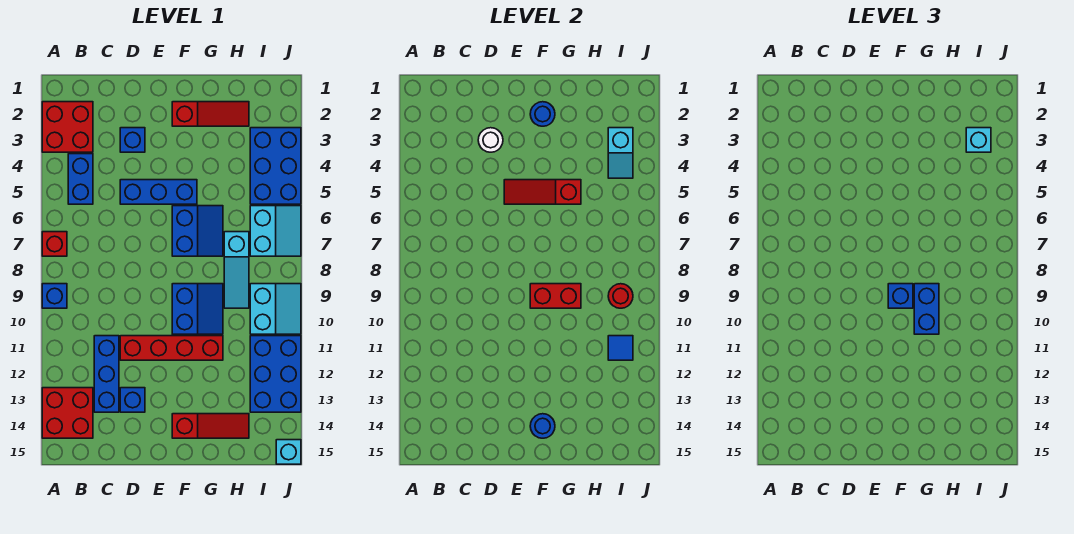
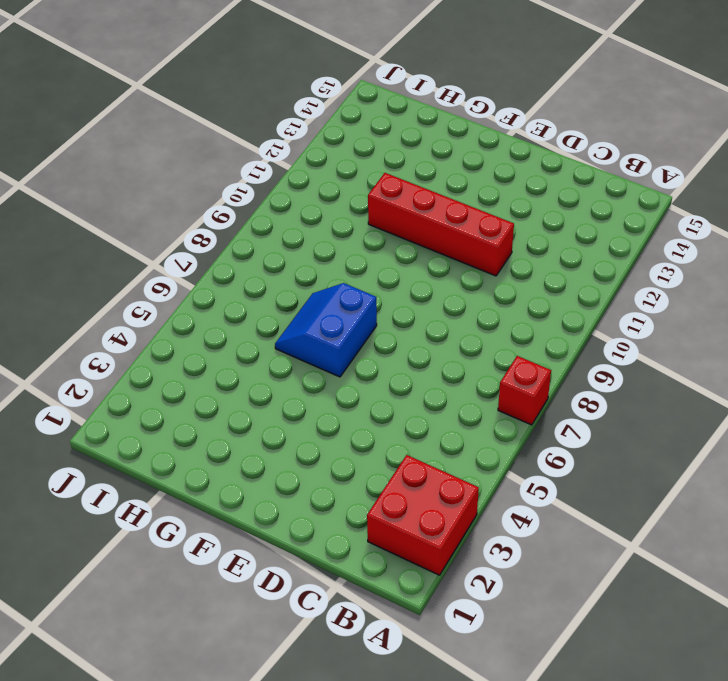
none -> blue brick A9 level 1
none -> red brick A13:B14 level 1
none -> blue brick B4:B5 level 1
none -> blue brick C11:C13 level 1

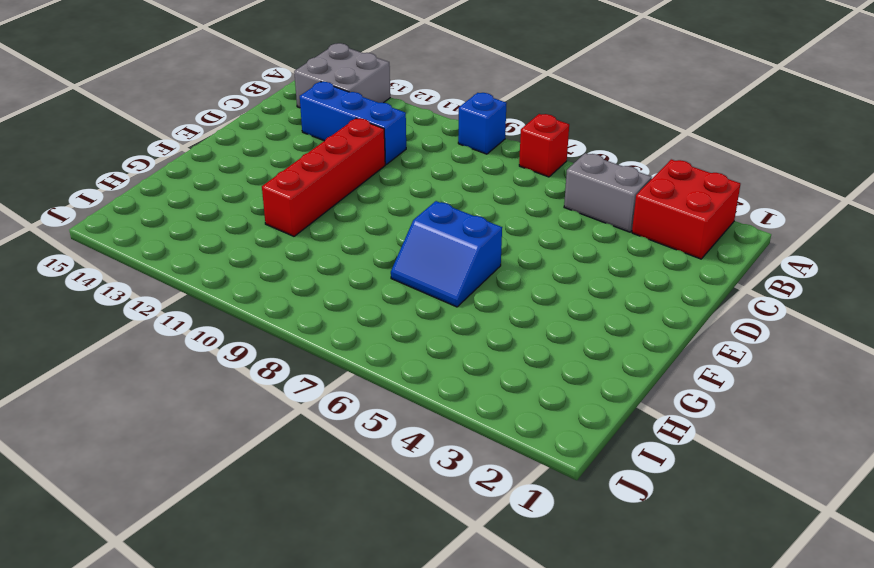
grey brick A13:B14 level 1 -> red brick A13:B14 level 1
grey brick B4:B5 level 1 -> blue brick B4:B5 level 1
none -> blue brick D3 level 1
none -> blue brick D5:F5 level 1
none -> blue brick D13 level 1
none -> red slope F2:H2 level 1 top F

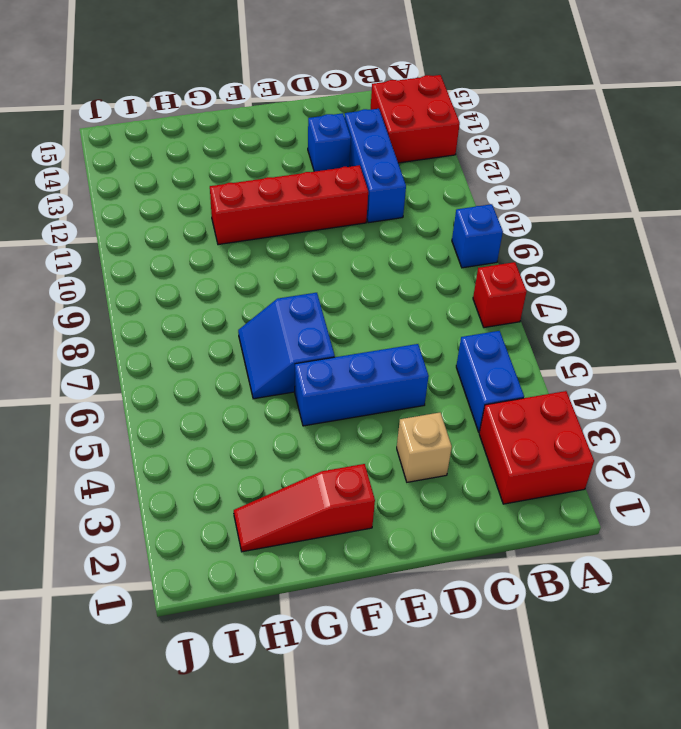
tan brick D3 level 1 -> blue brick D3 level 1
none -> blue slope F9:G10 level 1 top F
none -> red slope F14:H14 level 1 top F
none -> cyan slope H7:H9 level 1 top 7
none -> blue brick I3:J5 level 1

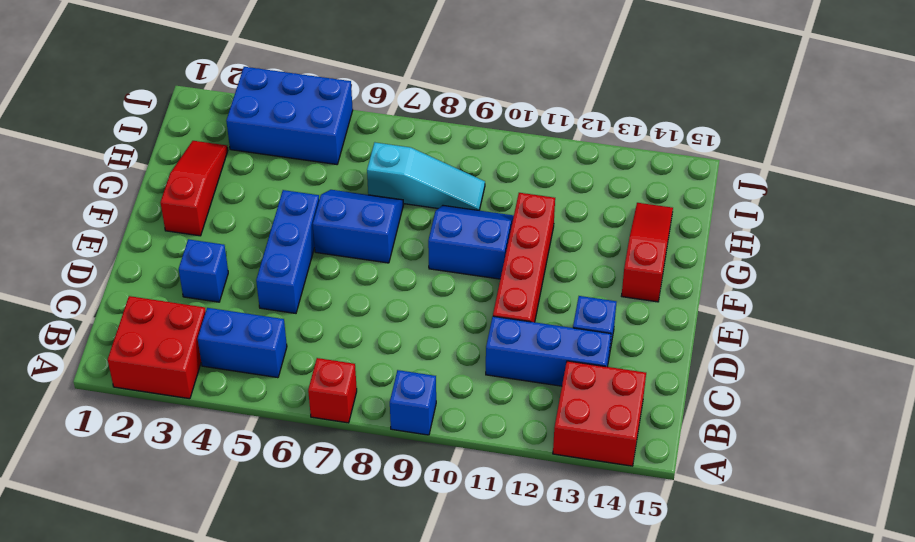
none -> cyan slope I6:J7 level 1 top I
none -> cyan slope I9:J10 level 1 top I
none -> blue brick I11:J13 level 1
none -> cyan brick J15 level 1

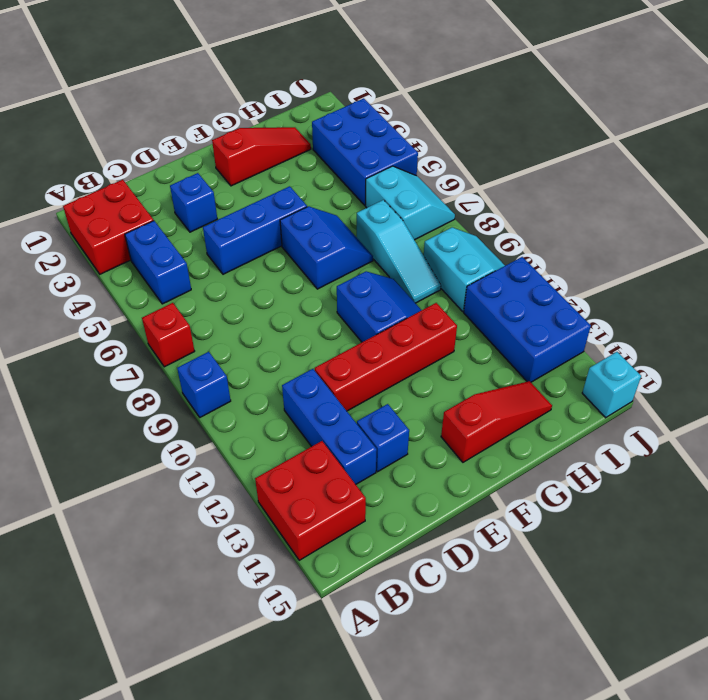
none -> white round brick D3 level 2
none -> red slope E5:G5 level 2 top G
none -> blue round brick F2 level 2
none -> red brick F9:G9 level 2

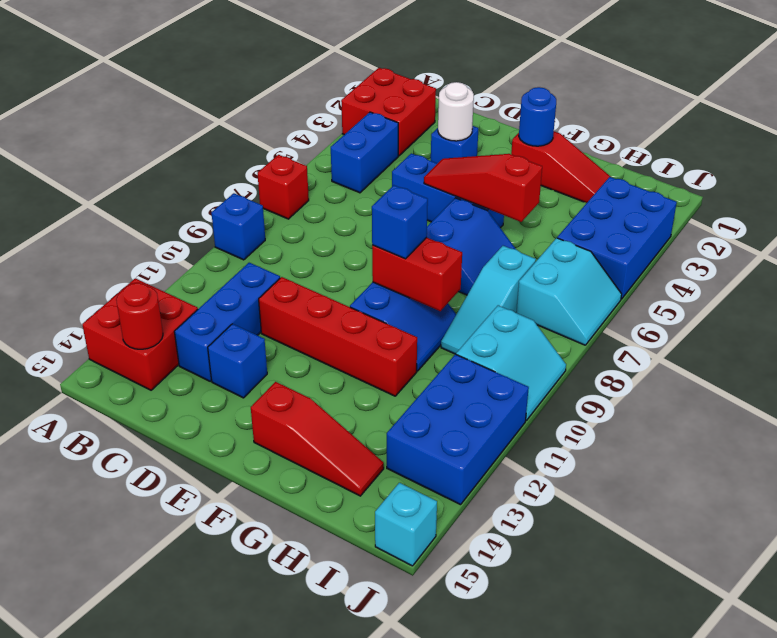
red round brick B14 level 2 -> red round brick I9 level 2
none -> blue round brick F14 level 2
none -> cyan slope I3:I4 level 2 top 3
none -> blue tile I11 level 2
none -> blue brick G9:G10 level 3

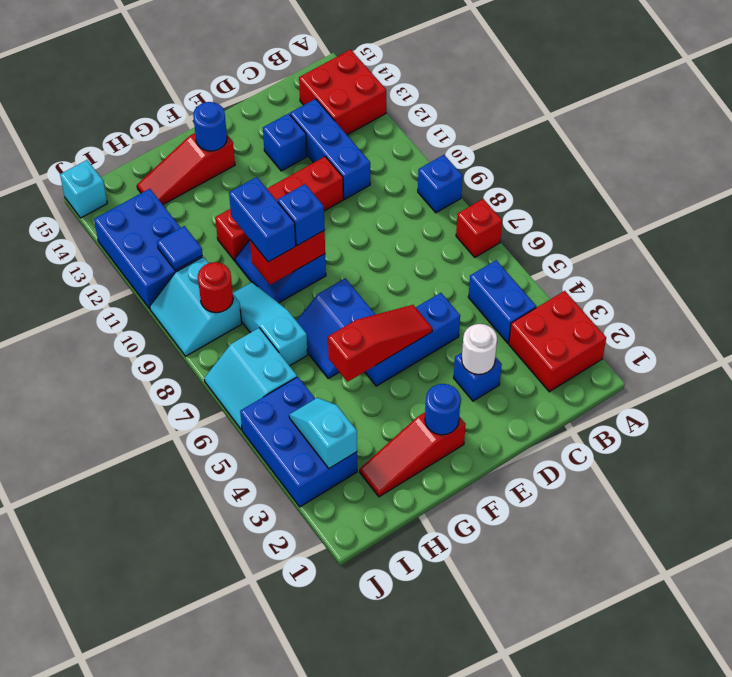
none -> cyan brick I3 level 3

